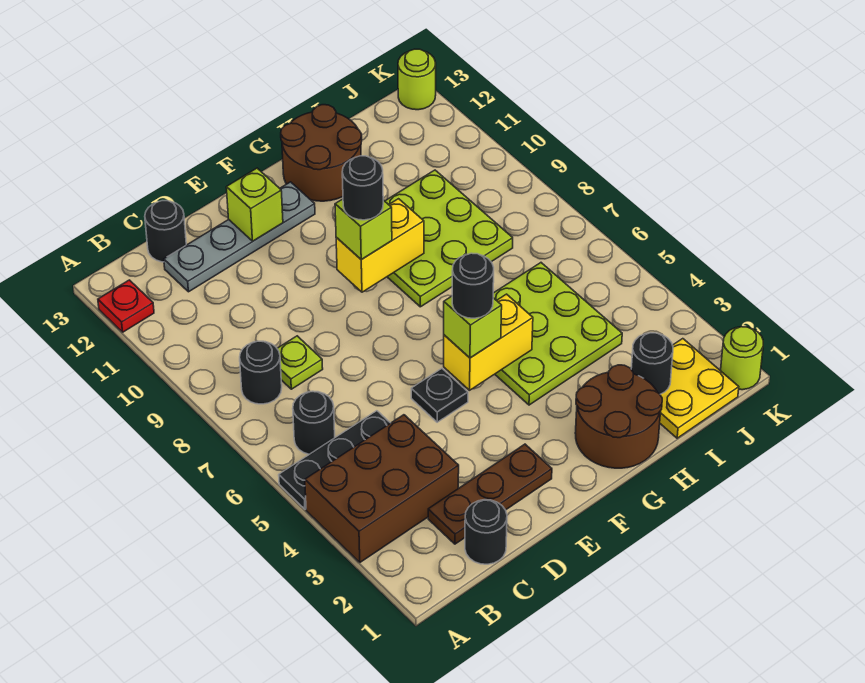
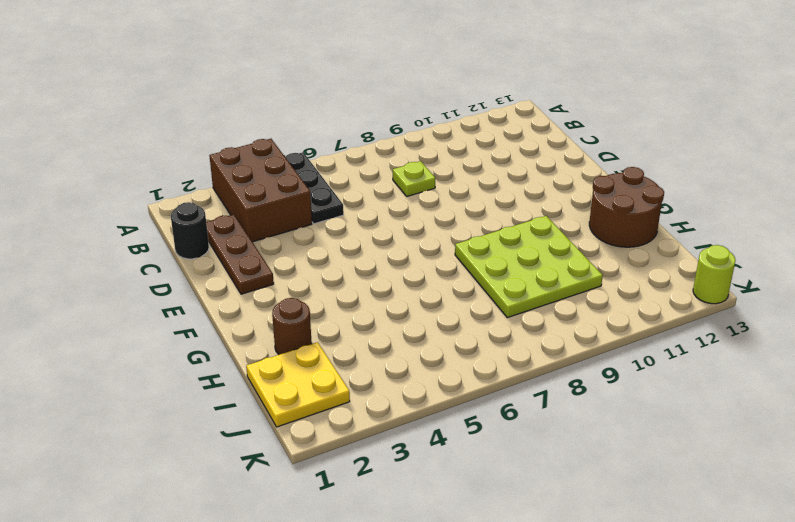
brown round brick H2 level 1 -> brown round brick G1:H2 level 1
none -> red plate A12 level 1
none -> black round brick B6 level 1
none -> black round brick B8 level 1

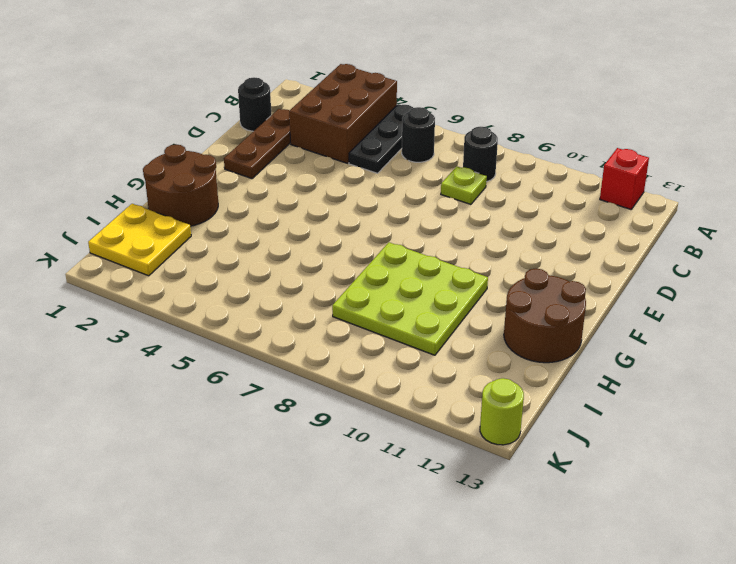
red brick A12 level 1 -> red plate A12 level 1
none -> grey plate C12:F12 level 1
none -> black round brick C13 level 1
none -> black plate E5 level 1

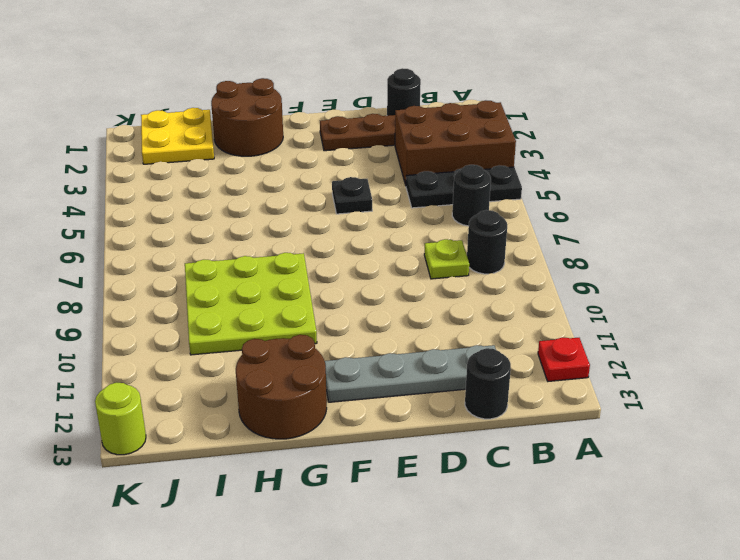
none -> lime plate G4:I6 level 1
none -> lime round brick K1 level 1
none -> lime brick E12 level 2

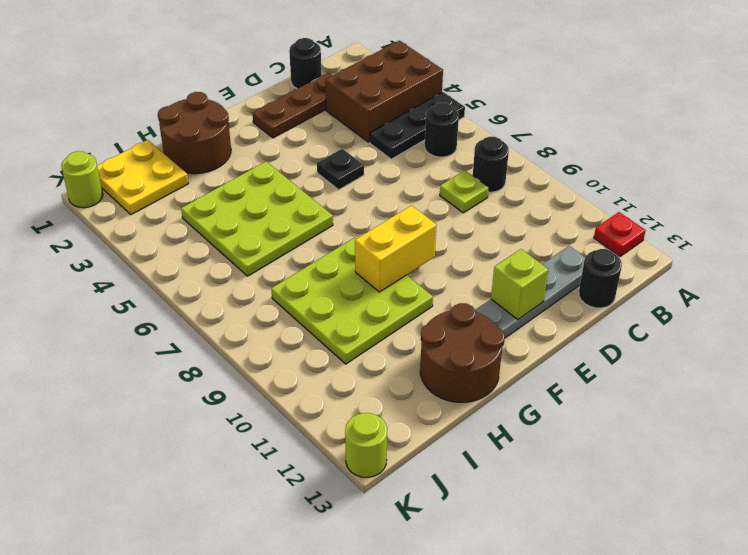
none -> yellow brick F5:G5 level 2
none -> black round brick I2 level 2
none -> lime brick F5 level 3

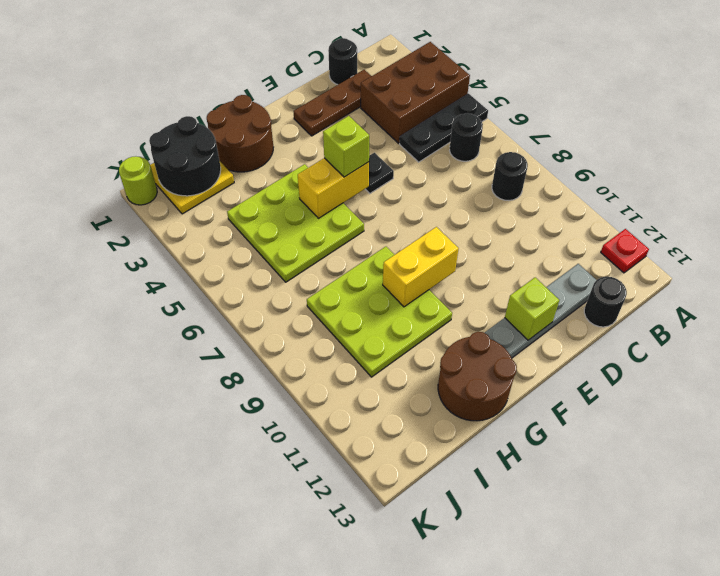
black round brick I1:J2 level 2 -> black round brick I2 level 2
none -> lime plate C8 level 1
none -> lime round brick K13 level 1
none -> lime brick F9 level 3

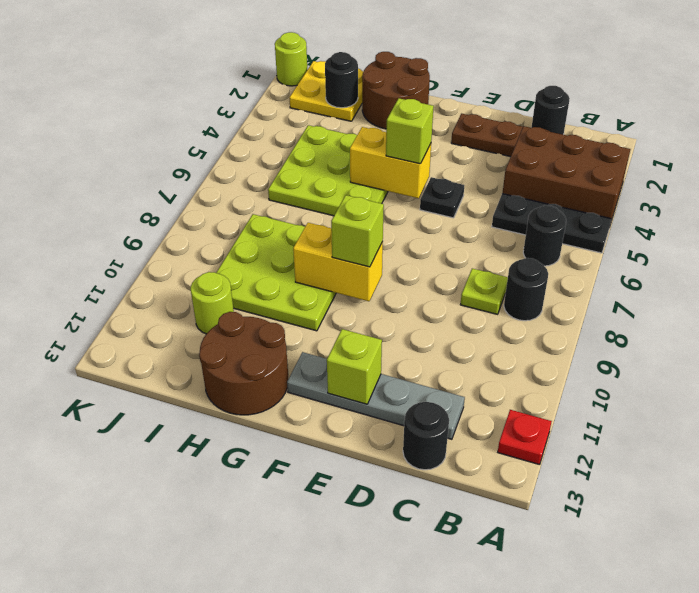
lime round brick I11 level 1 -> lime round brick K13 level 1
none -> black round brick F5 level 4
none -> black round brick F9 level 4

